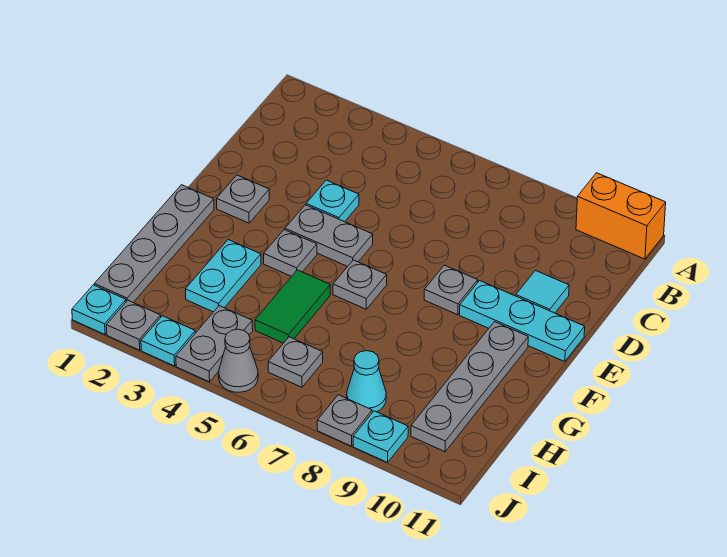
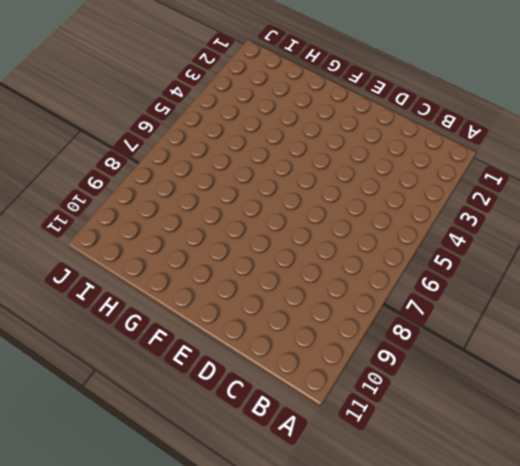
none -> orange brick A10:A11 level 1
none -> cyan plate D4 level 1
none -> cyan tile D10 level 1

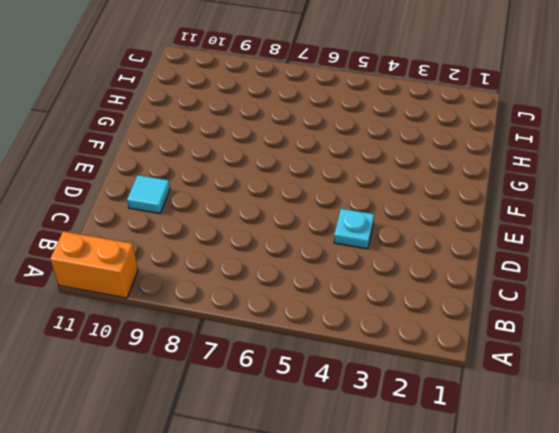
none -> grey plate E2 level 1
none -> grey plate E4:E5 level 1
none -> grey plate E8 level 1

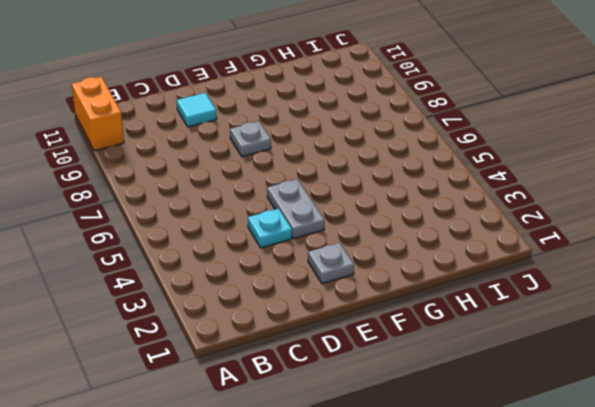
none -> cyan plate E9:E11 level 1
none -> grey plate F1:I1 level 1
none -> grey plate F4 level 1

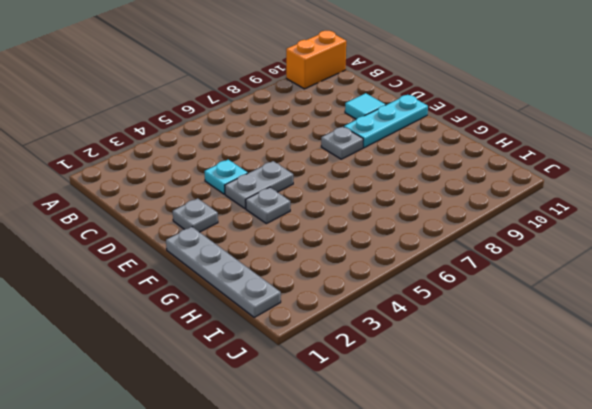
none -> grey plate F6 level 1
none -> grey plate F10:I10 level 1
none -> cyan plate G3:H3 level 1

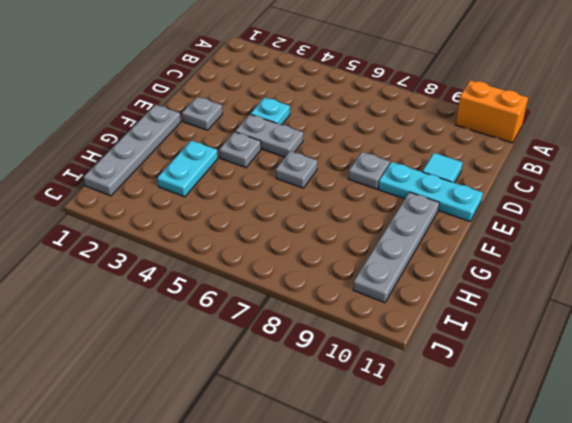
none -> green tile G5:H5 level 1
none -> grey plate I4:J4 level 1
none -> grey plate I6 level 1

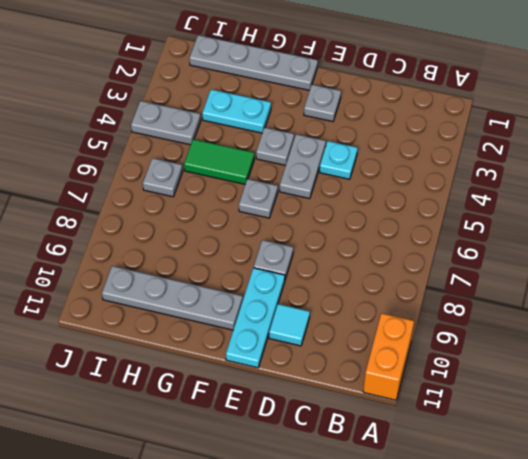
none -> cyan cone I8 level 1
none -> cyan plate J1 level 1
none -> grey plate J2 level 1

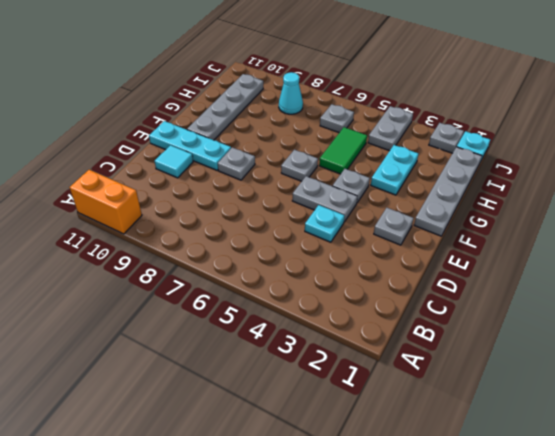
none -> cyan plate J3 level 1
none -> grey cone J5 level 1
none -> grey plate J8 level 1

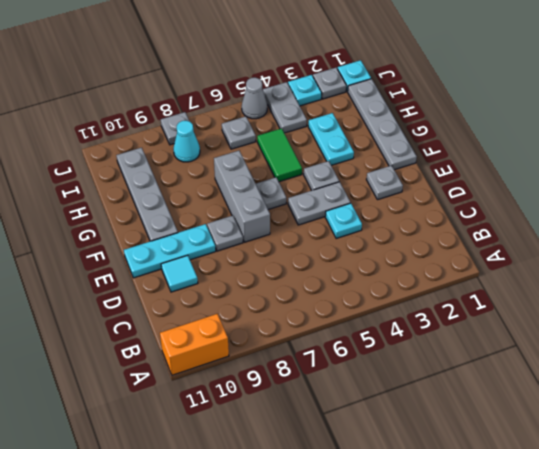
grey brick E7:G7 level 1 -> none
none -> cyan plate J9 level 1

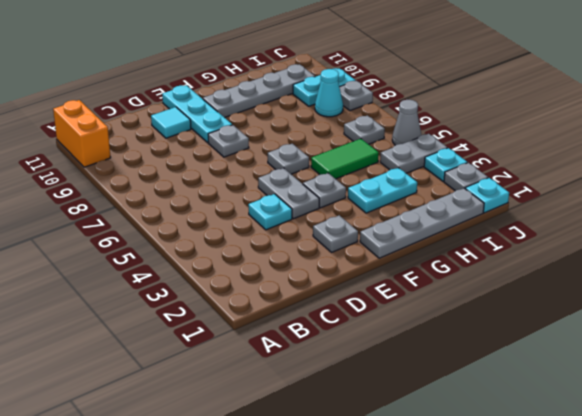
cyan plate I9:J9 level 1 -> cyan plate J9 level 1

